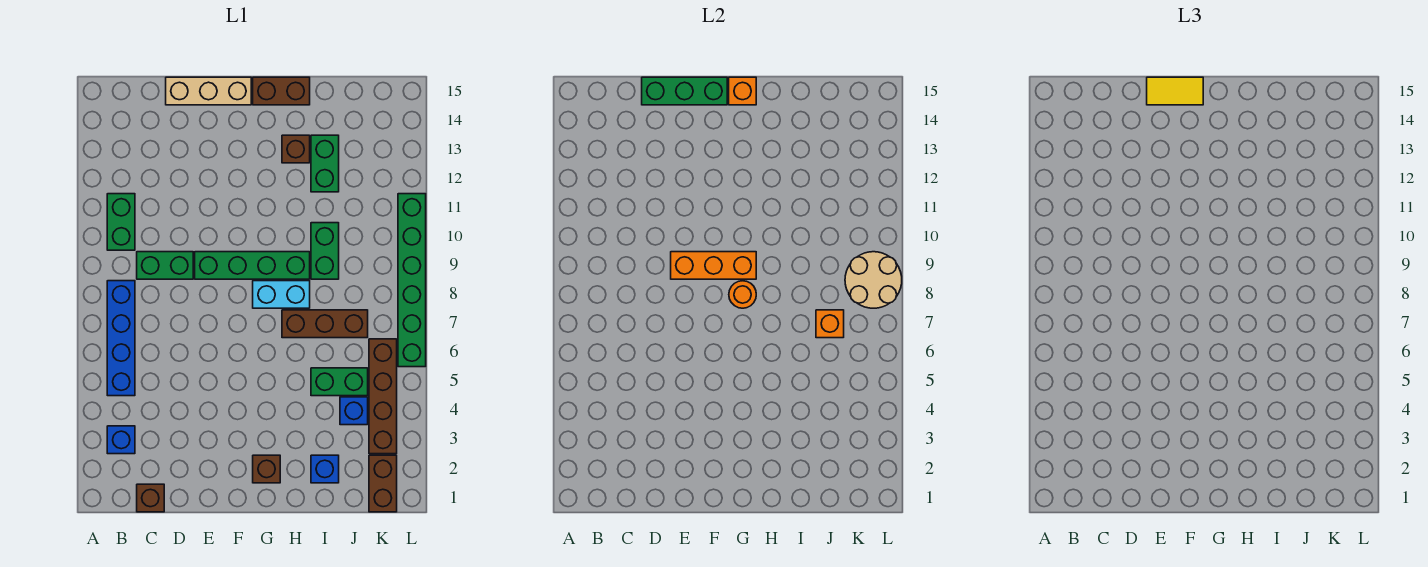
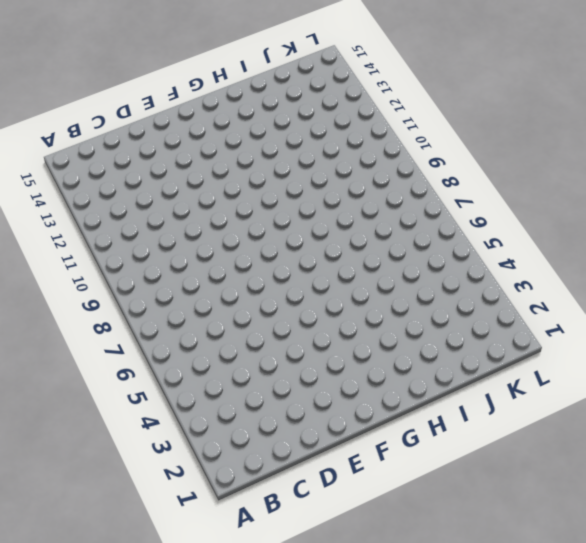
none -> blue brick B3 level 1
none -> blue brick B5:B8 level 1
none -> green brick B10:B11 level 1

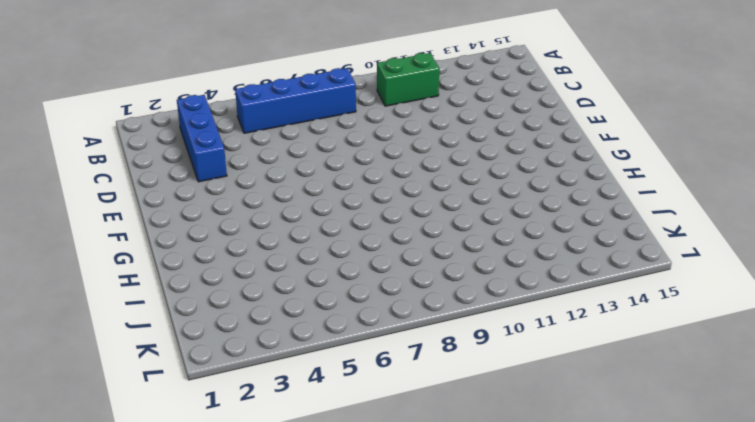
blue brick B3:D3 level 1 -> blue brick B3 level 1
none -> brown brick C1 level 1
none -> green brick C9:D9 level 1
none -> tan brick D15:F15 level 1

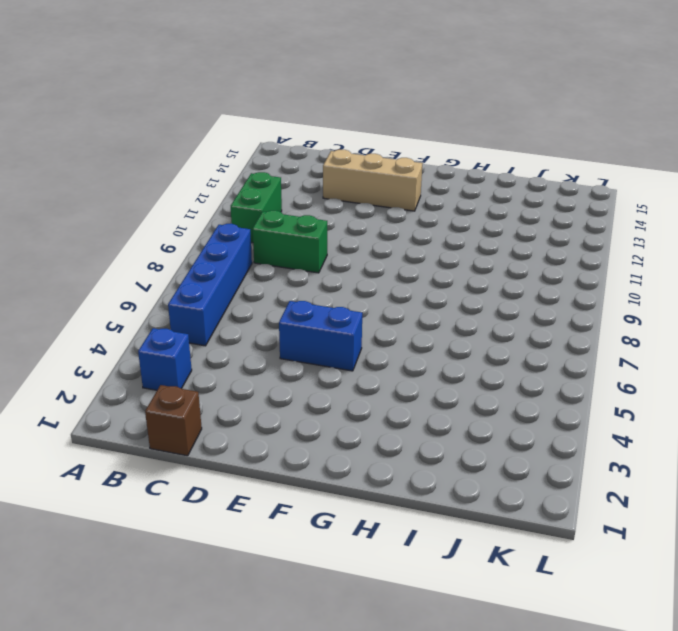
tan brick D13:F13 level 1 -> tan brick D15:F15 level 1
blue brick E5:F5 level 1 -> none
none -> green brick E9:H9 level 1
none -> brown brick G2 level 1
none -> cyan brick G8:H8 level 1

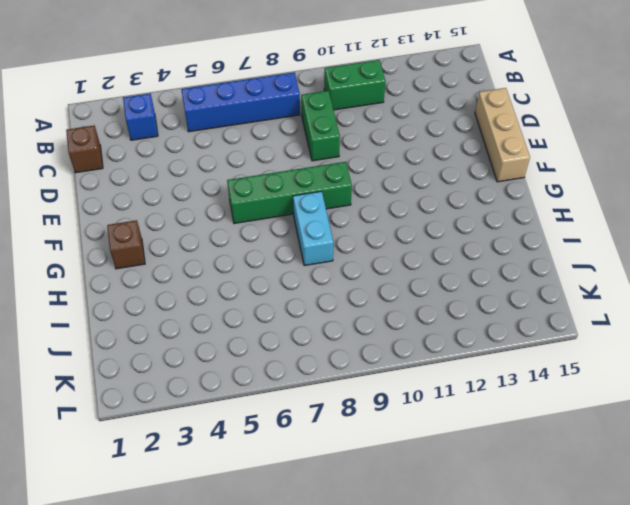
green brick F6:F9 level 1 -> green brick E9:H9 level 1
none -> brown brick G15:H15 level 1
none -> brown brick H7:J7 level 1
none -> brown brick H13 level 1

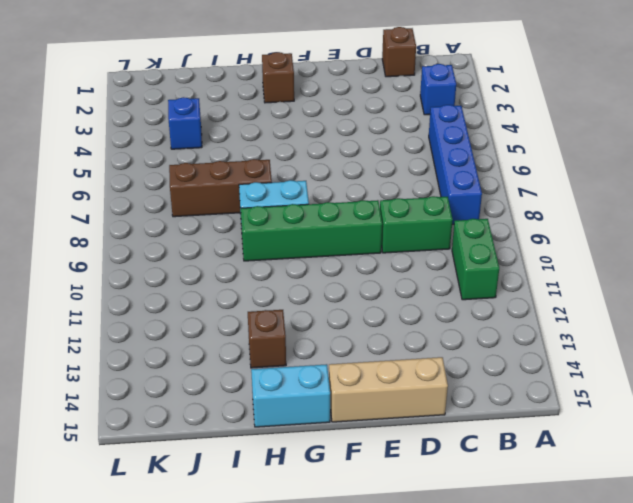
cyan brick G15:H15 level 1 -> brown brick G15:H15 level 1
none -> blue brick I2 level 1
none -> green brick I5:J5 level 1
none -> green brick I9:I10 level 1

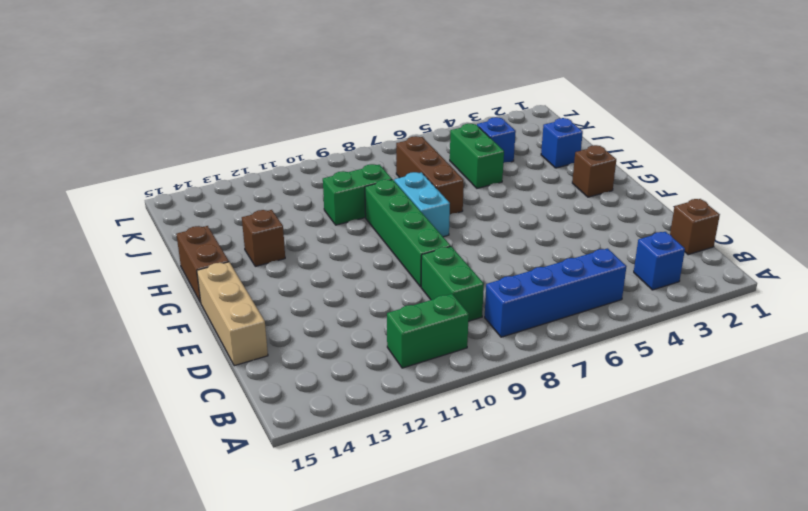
none -> green brick I12:I13 level 1
none -> brown brick K1:K2 level 1
none -> brown brick K3:K6 level 1

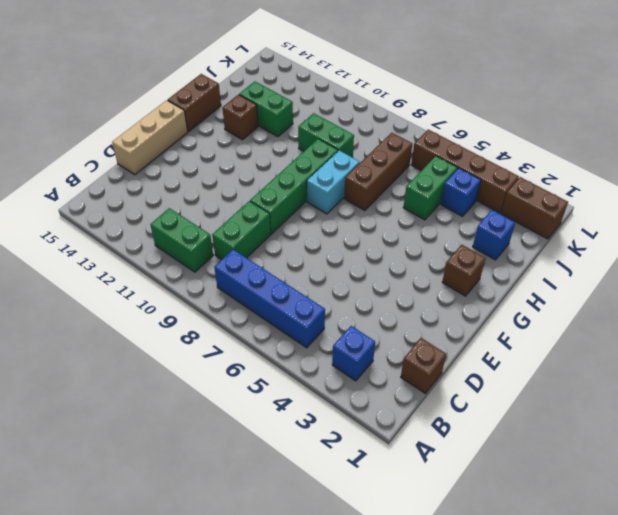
none -> green brick L6:L11 level 1
none -> green brick D15:F15 level 2
none -> orange brick E9:G9 level 2

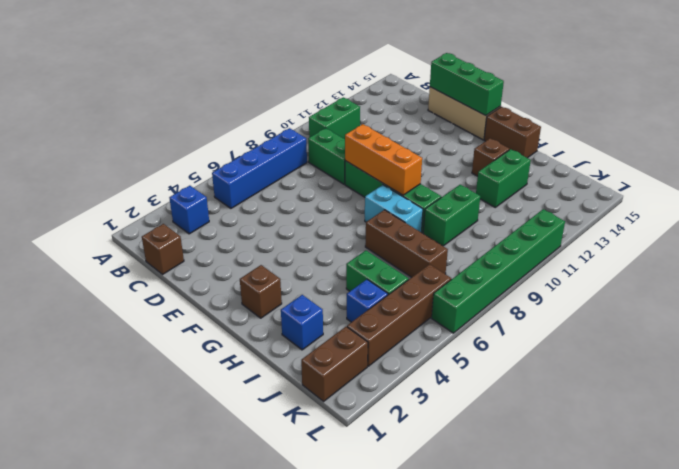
none -> orange round brick G8 level 2
none -> orange brick G15 level 2
none -> orange brick J7 level 2

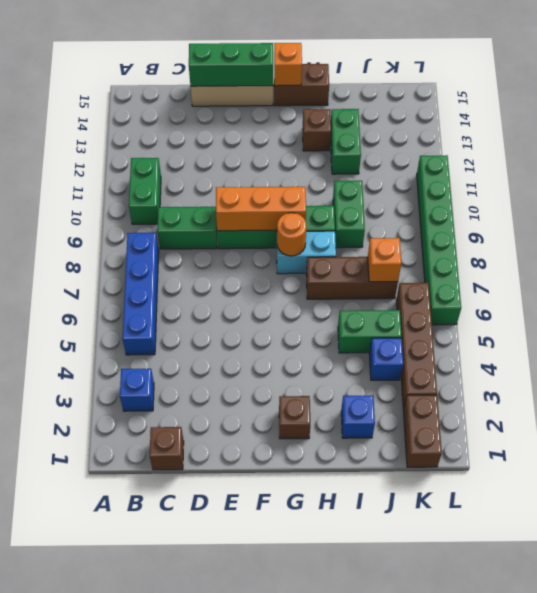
none -> tan round brick K8:L9 level 2
none -> yellow tile E15:F15 level 3

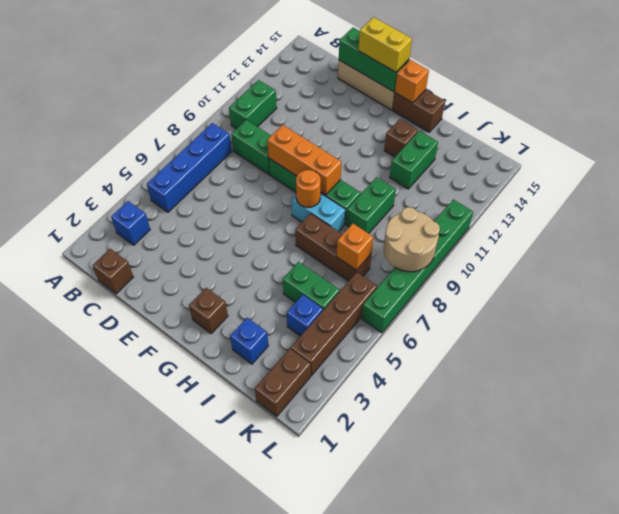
yellow brick E15:F15 level 3 -> yellow tile E15:F15 level 3

